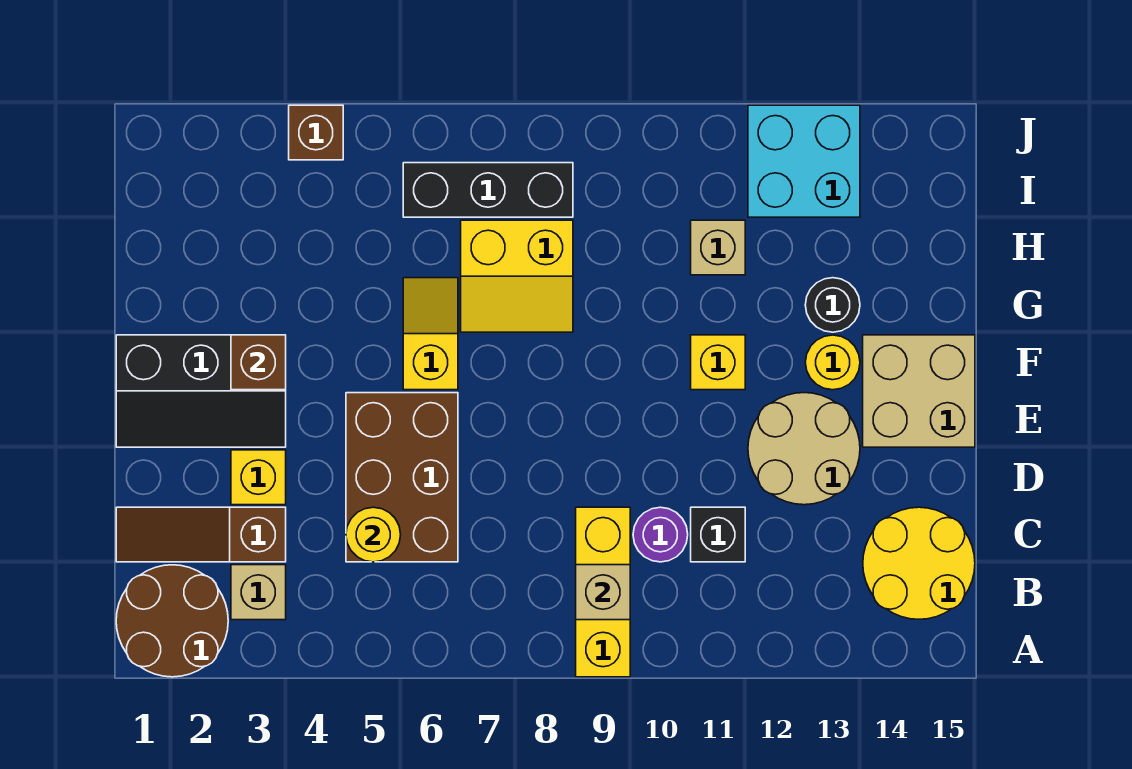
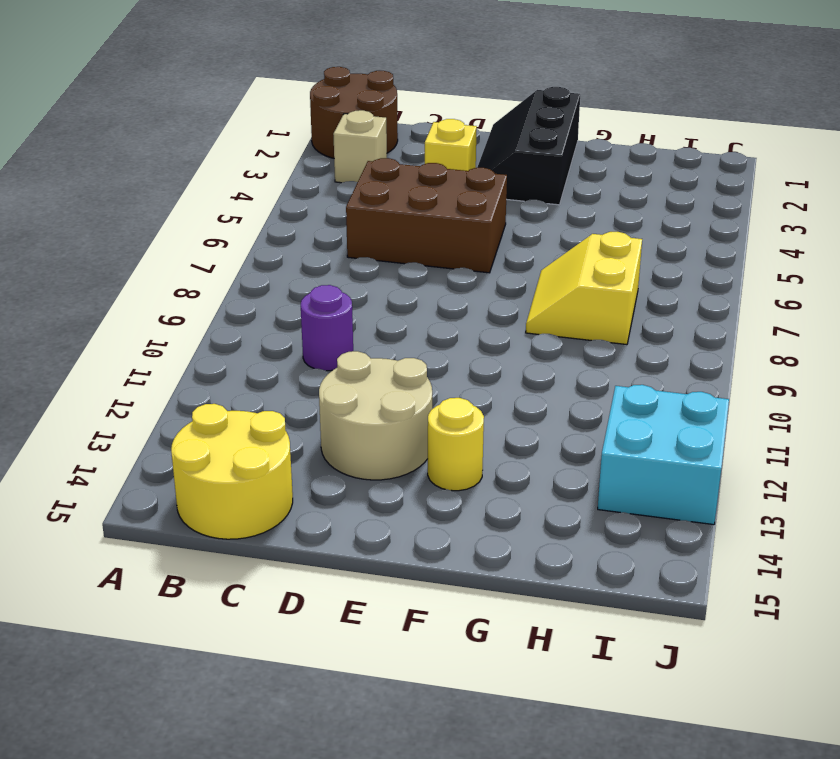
none -> yellow brick A9:C9 level 1
none -> brown slope C1:C3 level 1 top 3
none -> black brick C11 level 1

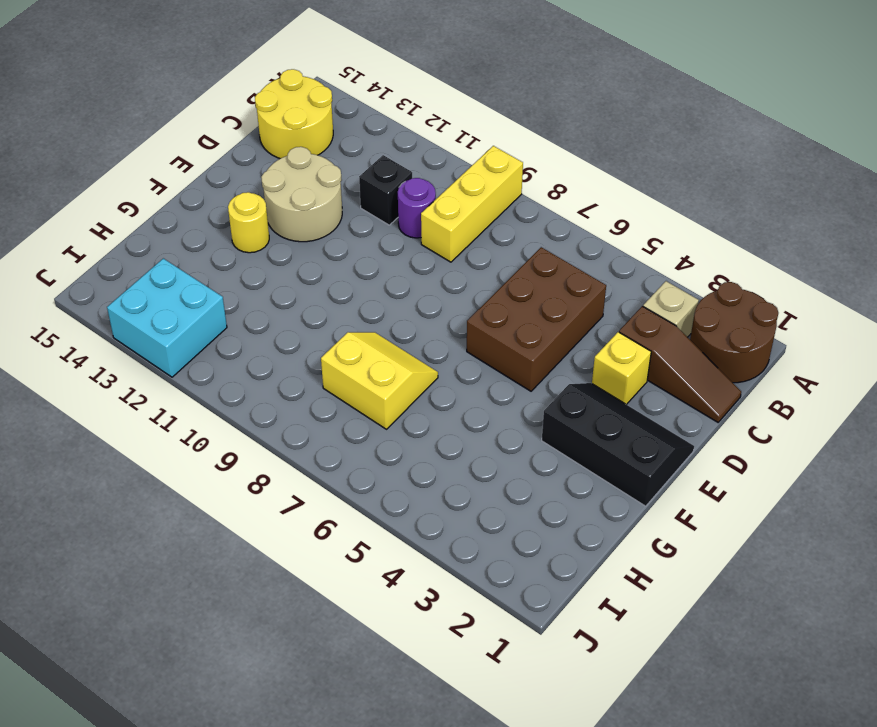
none -> tan brick E14:F15 level 1
none -> yellow slope F6:G6 level 1 top F
none -> yellow brick F11 level 1

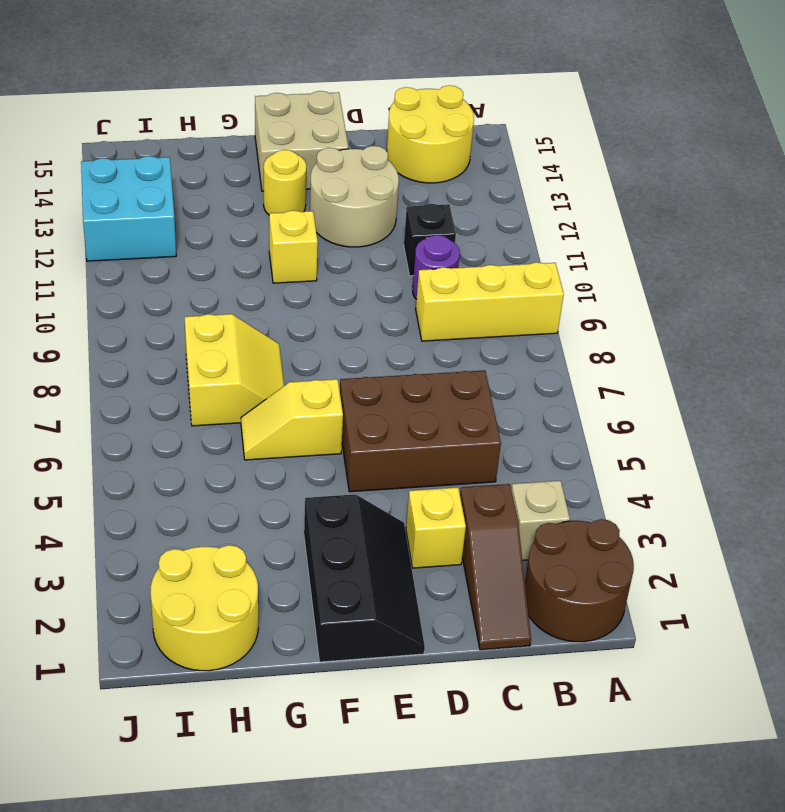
yellow round brick H1:I2 level 1 -> none
none -> black round brick G13 level 1
none -> tan brick H11 level 1
none -> black brick I6:I8 level 1

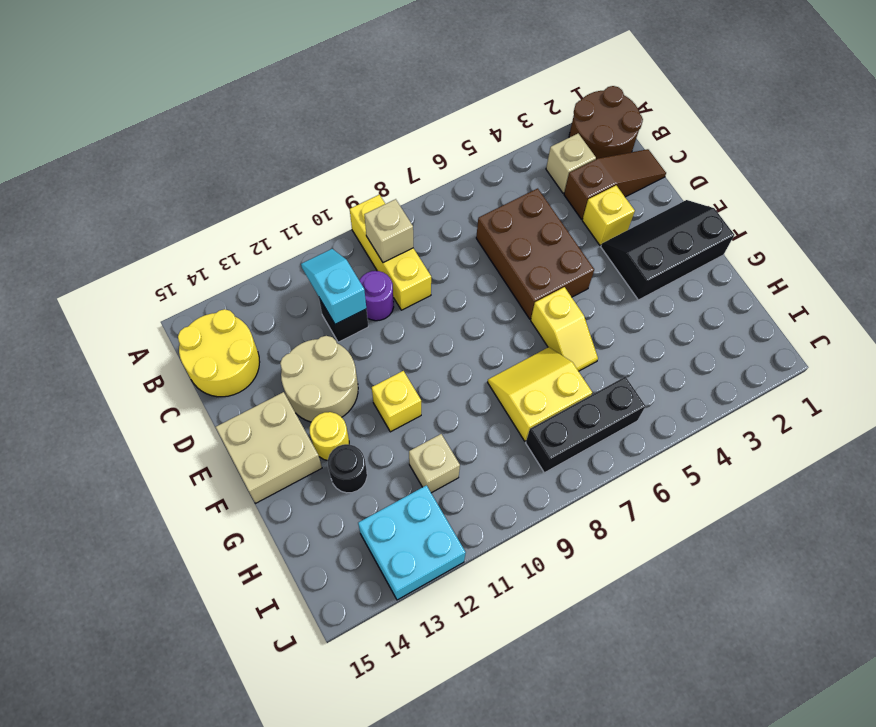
cyan slope B11:C11 level 2 top C -> none
none -> brown brick J4 level 1
none -> yellow round brick C5 level 2
none -> brown brick F3 level 2

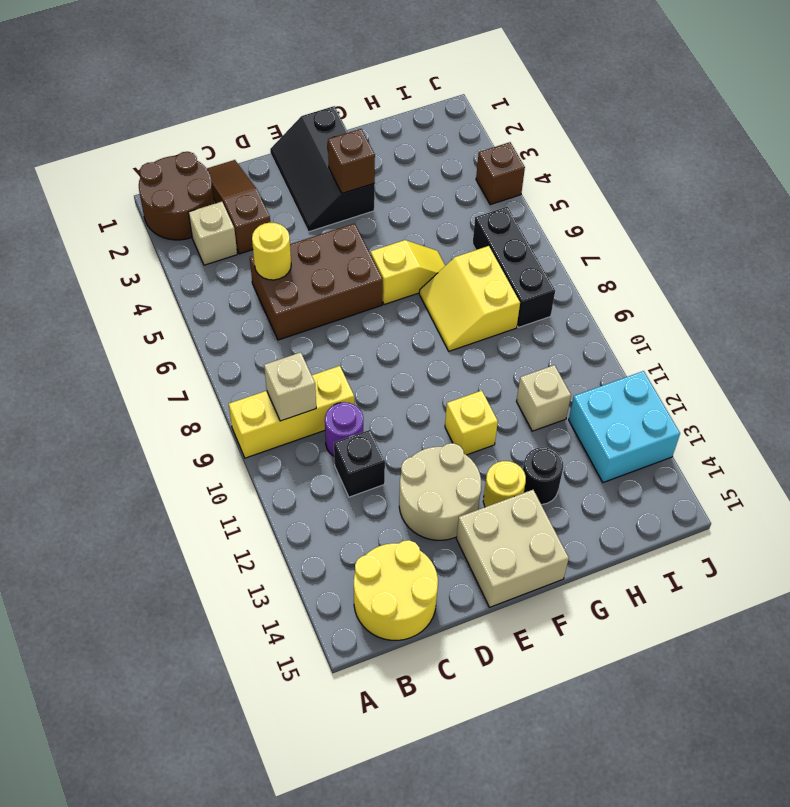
none -> yellow brick D3 level 1

